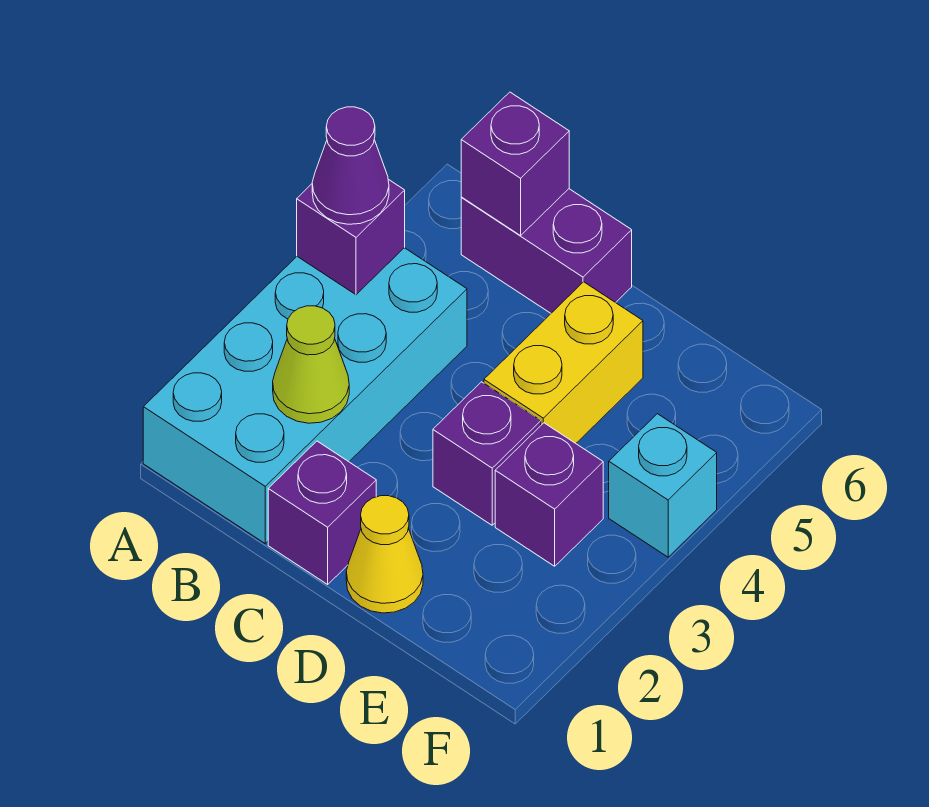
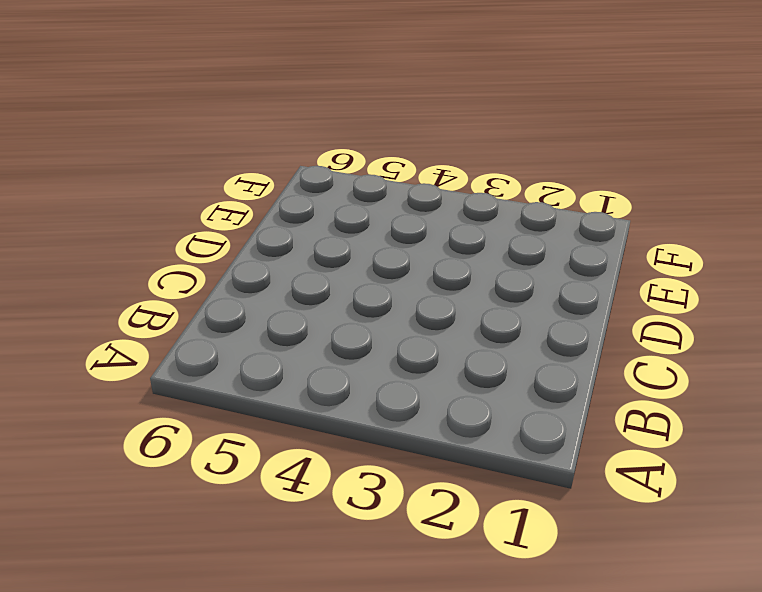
none -> cyan brick A1:B4 level 1
none -> purple brick B6:C6 level 1
none -> purple brick C1 level 1

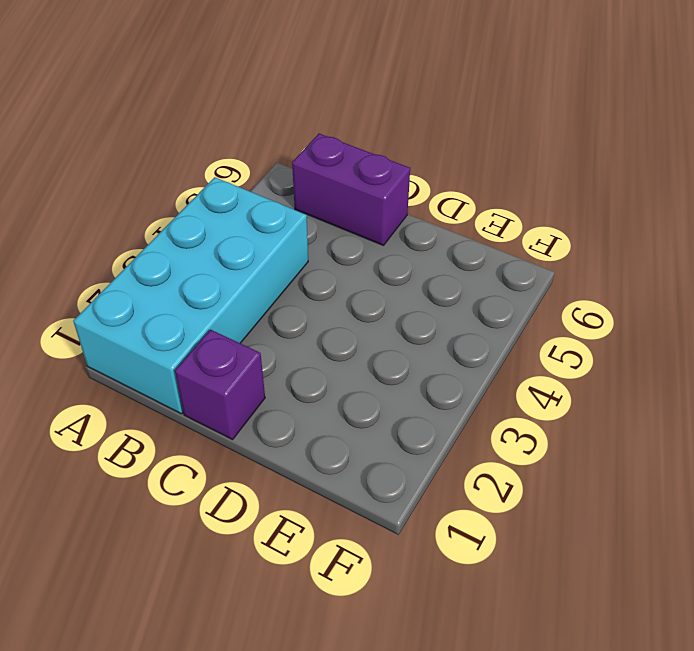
none -> yellow cone D1 level 1
none -> purple brick D3 level 1
none -> yellow brick D4:D5 level 1

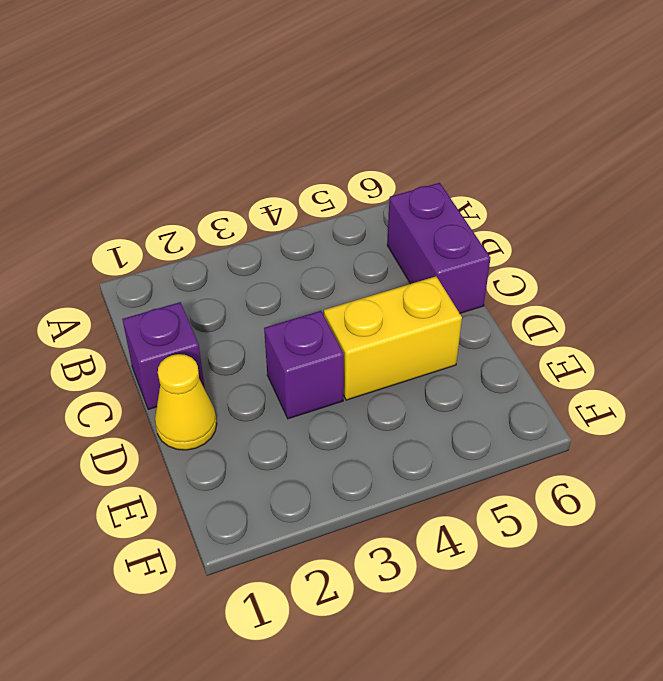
none -> cyan brick A1:B4 level 1
none -> purple brick E3 level 1
none -> cyan brick F4 level 1

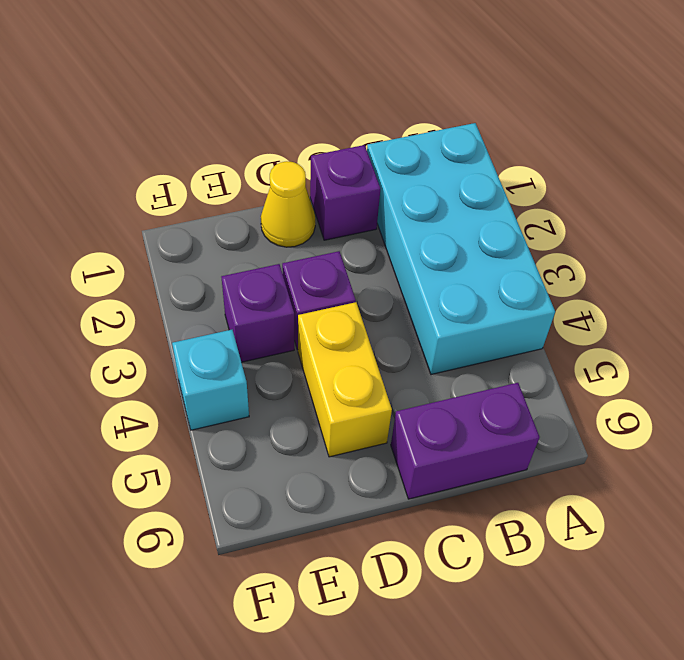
none -> purple brick A4 level 2
none -> lime cone B2 level 2
none -> purple brick B6 level 2

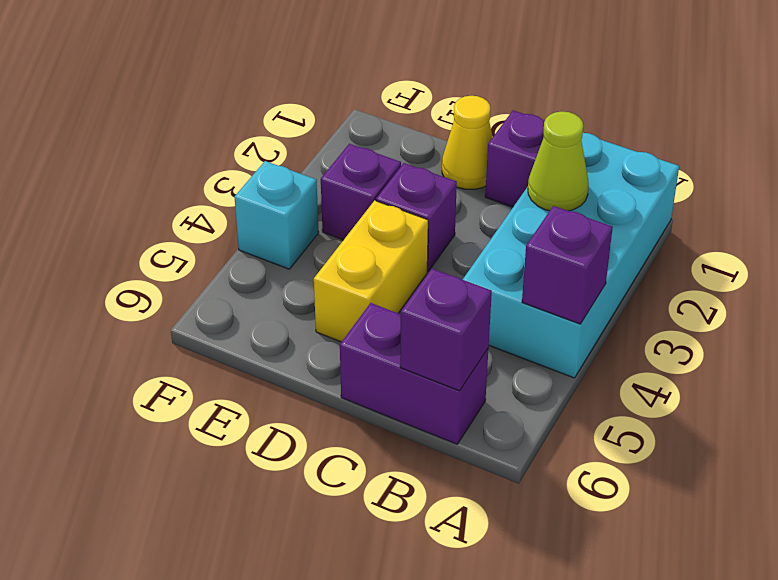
none -> purple cone A4 level 3

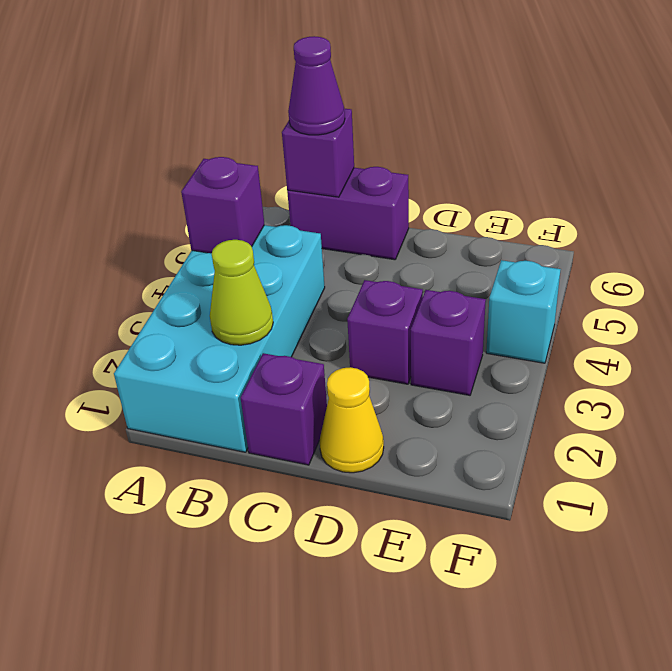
purple cone B6 level 3 -> purple cone A4 level 3
none -> yellow brick D4:D5 level 1

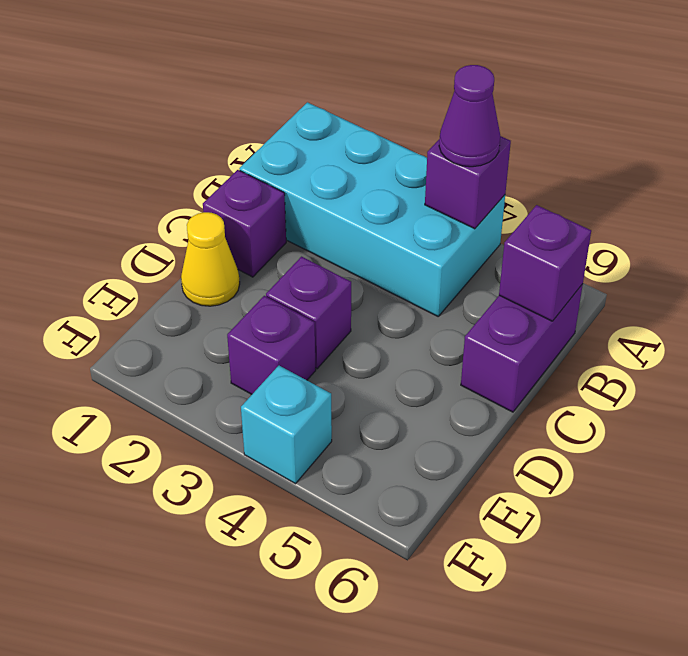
none -> yellow brick D4:D5 level 1
none -> lime cone B2 level 2

